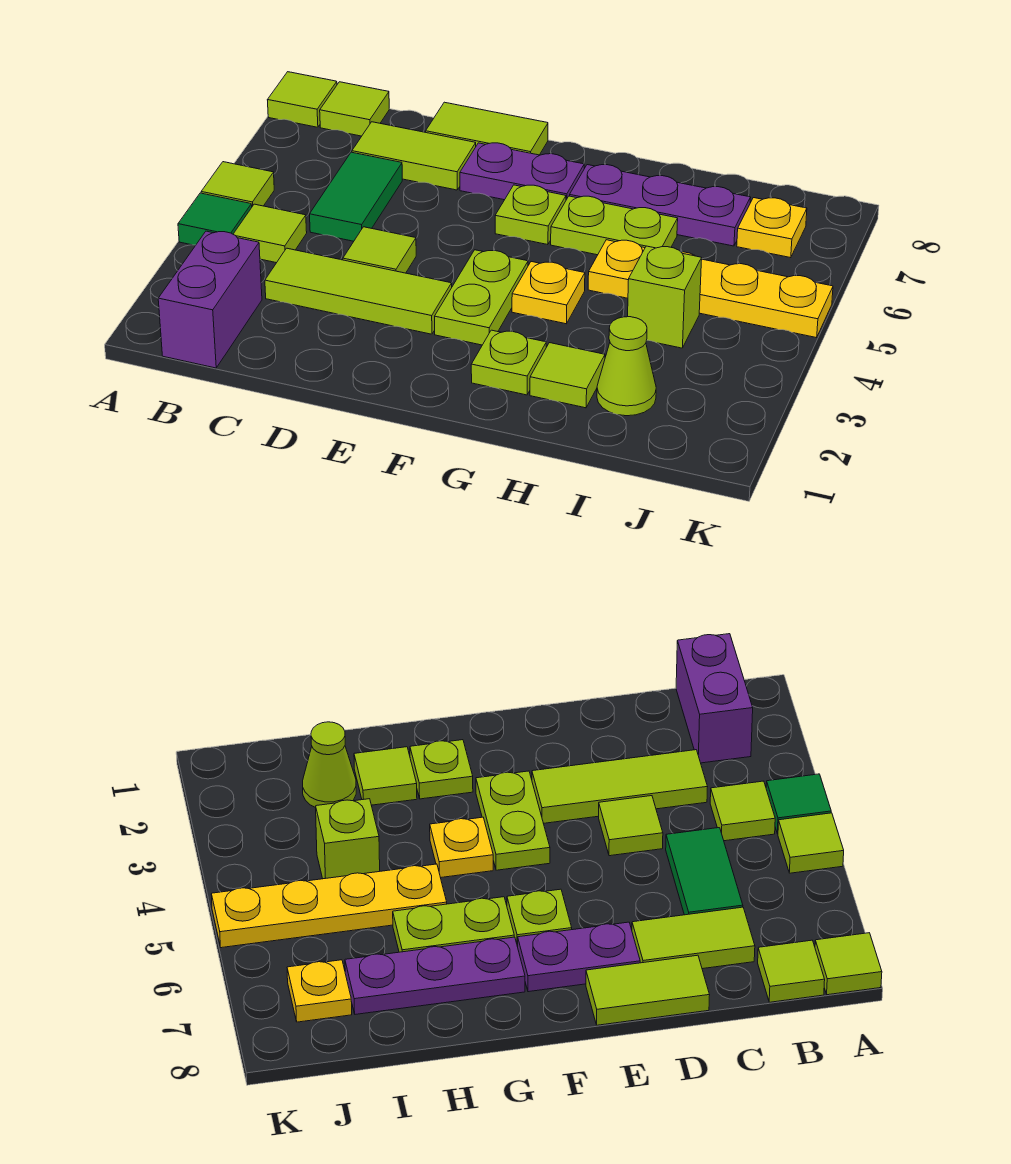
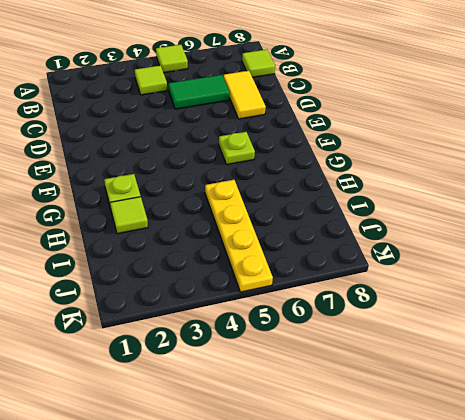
yellow tile C7:D7 level 1 -> lime tile C7:D7 level 1
none -> green tile A4 level 1
none -> lime tile A8 level 1
none -> purple brick B1:B2 level 1

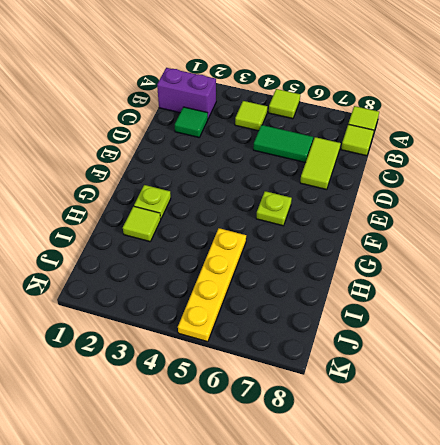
green tile C2 level 1 -> green tile A4 level 1
none -> lime tile C3:E3 level 1
none -> lime tile D4 level 1
none -> lime tile D8:E8 level 1

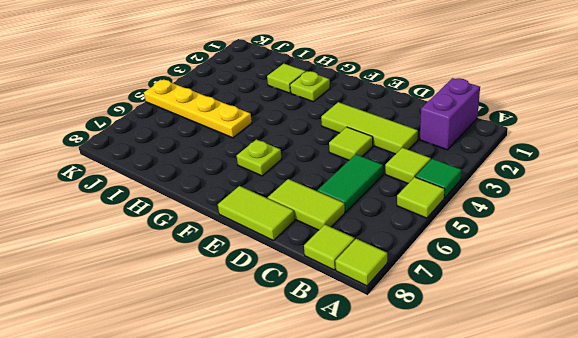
none -> purple plate E7:F7 level 1
none -> lime plate F3:F4 level 1
none -> yellow plate G4 level 1

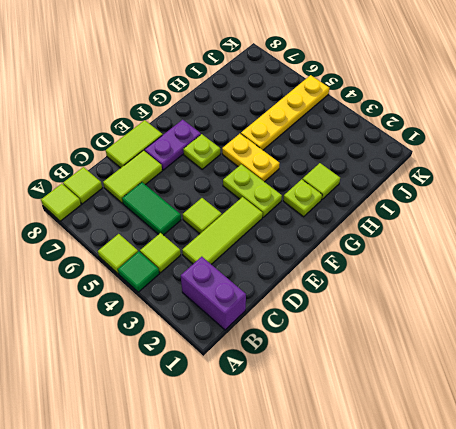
yellow plate G4:G5 level 1 -> yellow plate G4 level 1
none -> lime plate G6:H6 level 1
none -> purple plate G7:I7 level 1
none -> lime cone I2 level 1

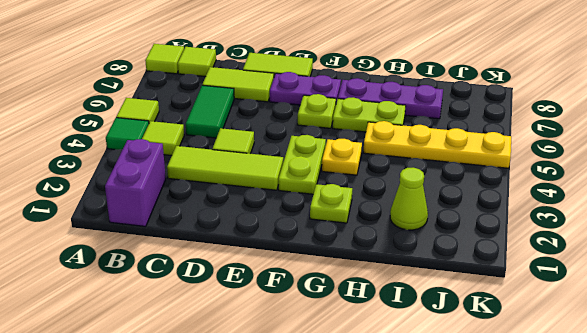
none -> lime tile H2 level 1
none -> lime brick I4 level 1
none -> yellow plate J7 level 1

